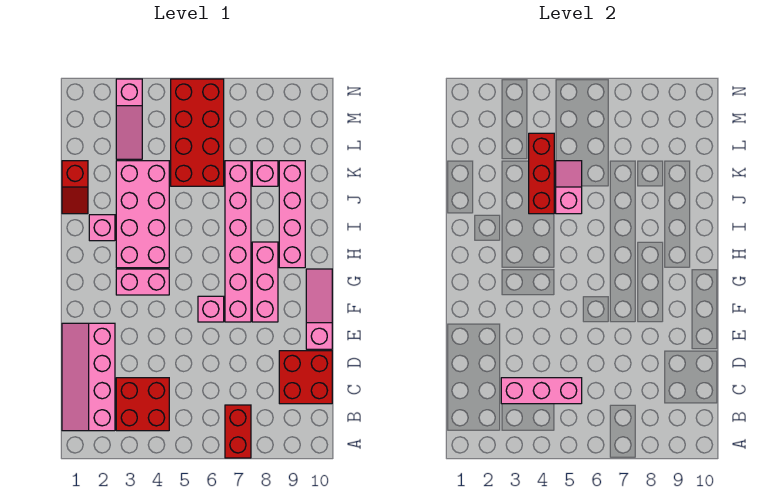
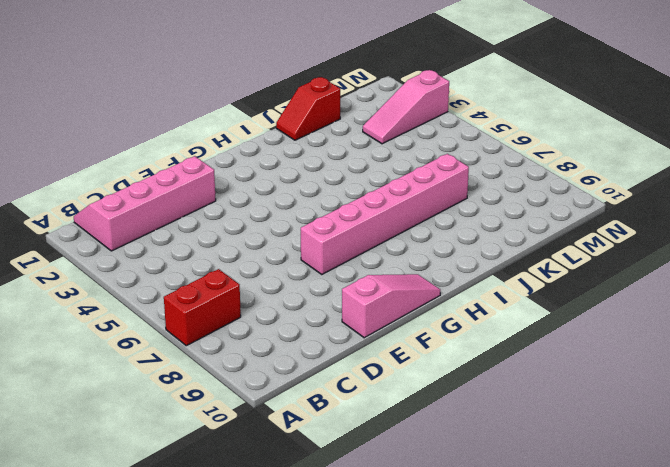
none -> red brick B3:C4 level 1
none -> red brick C9:D10 level 1
none -> pink brick F6 level 1

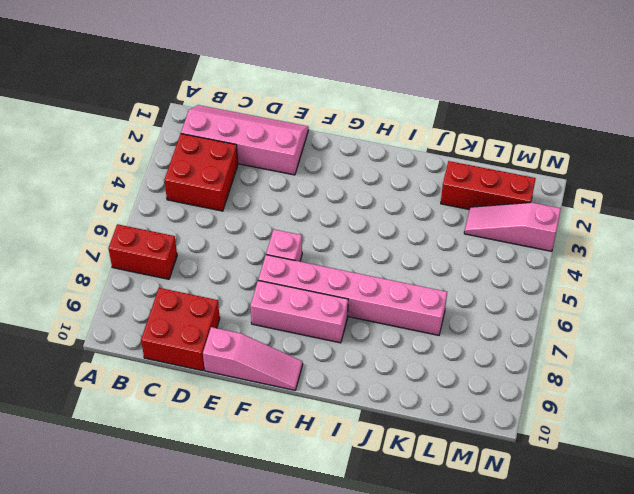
red brick K2:M2 level 1 -> red brick J4:L4 level 2
none -> pink brick G3:G4 level 1
none -> pink brick H3:K4 level 1
none -> pink brick H9:K9 level 1

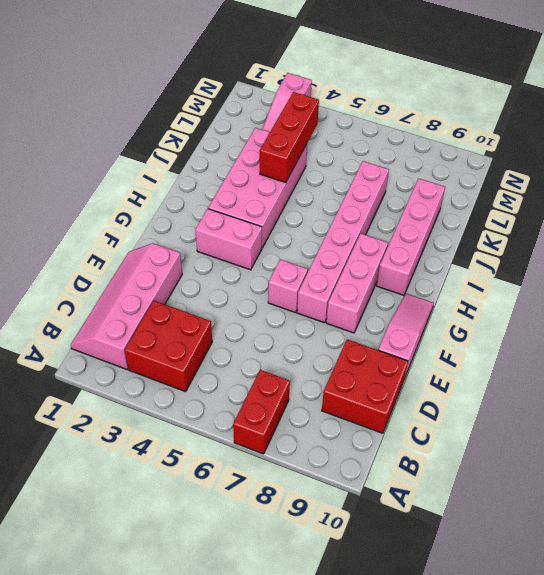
none -> pink brick I2 level 1
none -> red slope J1:K1 level 1 top K
none -> red brick K5:N6 level 1

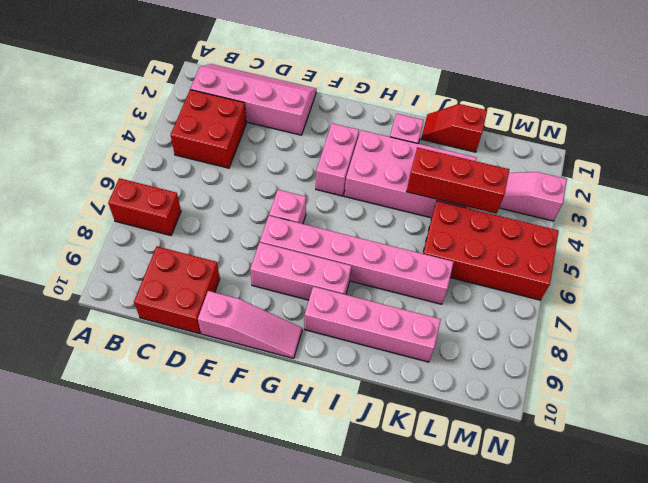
none -> pink brick K8 level 1
none -> pink brick C3:C5 level 2
none -> pink slope J5:K5 level 2 top J

